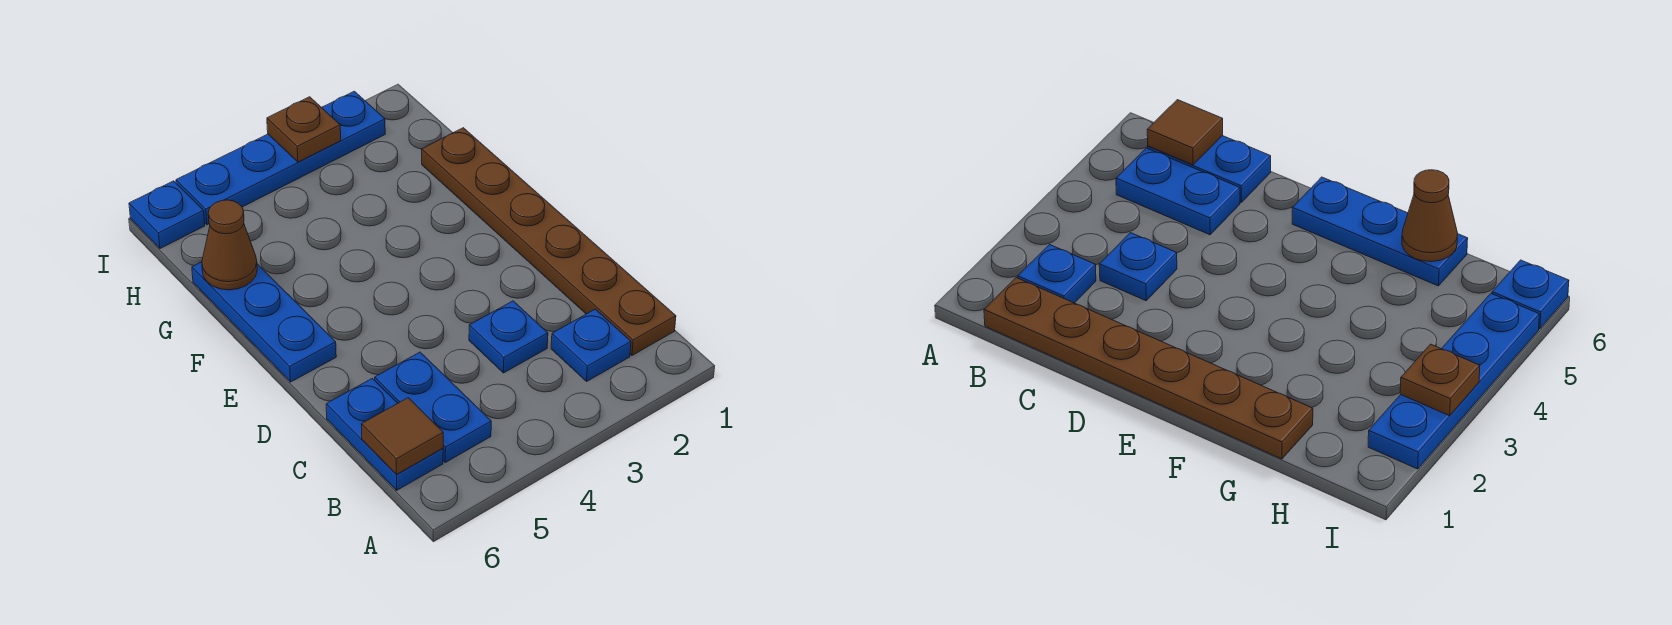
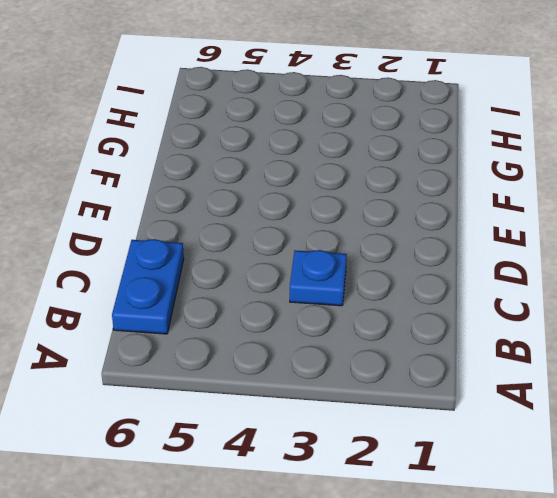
none -> brown plate B1:G1 level 1
none -> blue plate B2 level 1

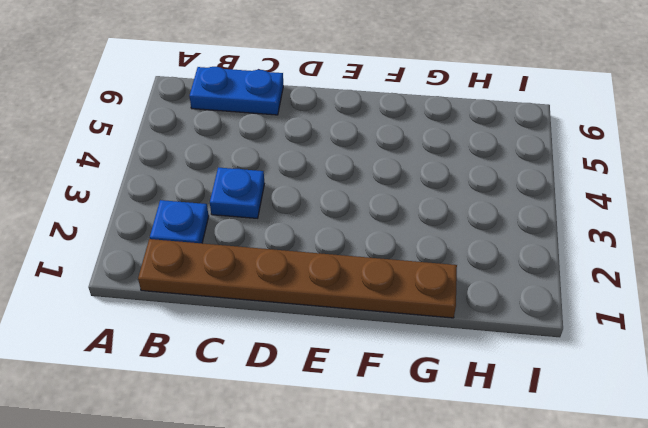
none -> blue plate B5:C5 level 1
none -> blue plate E6:G6 level 1

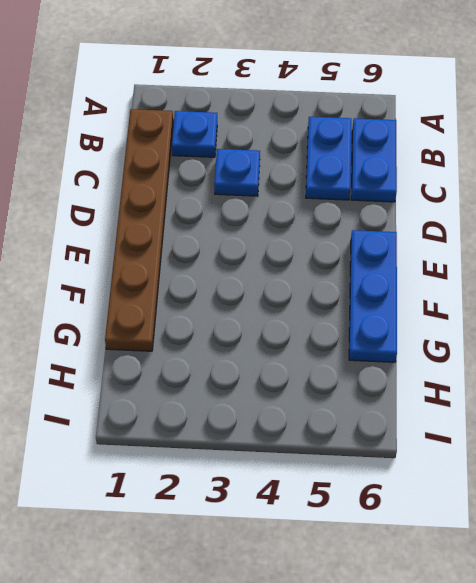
none -> blue plate I2:I5 level 1
none -> blue plate I6 level 1

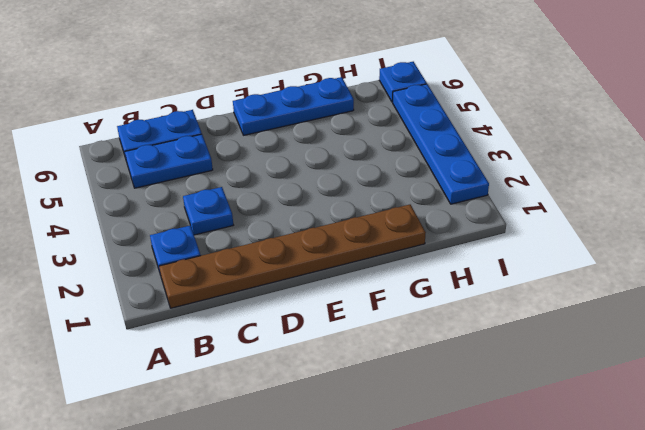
none -> brown tile B6 level 2
none -> brown cone G6 level 2

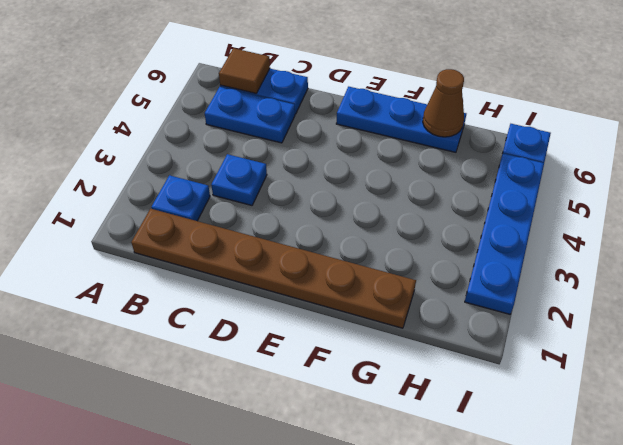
none -> brown plate I3 level 2

